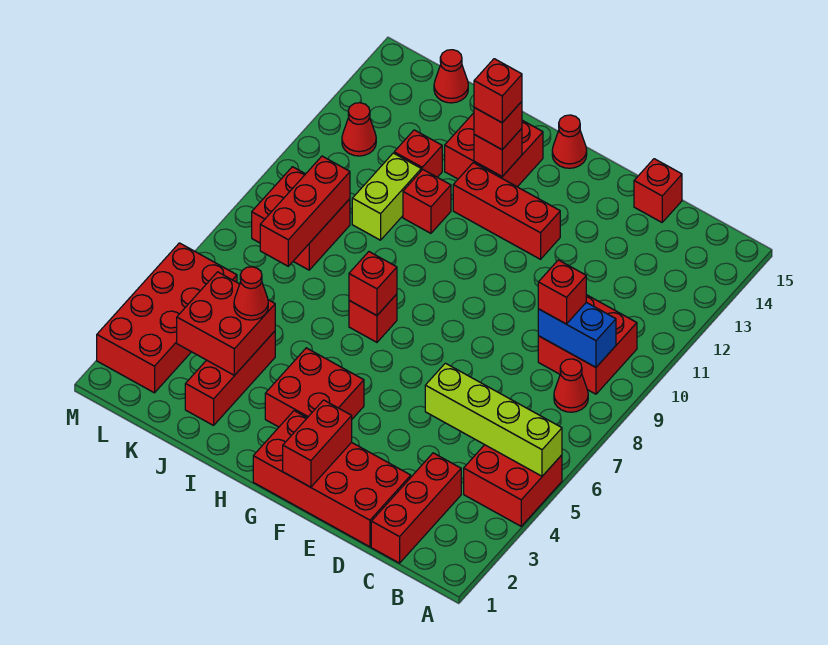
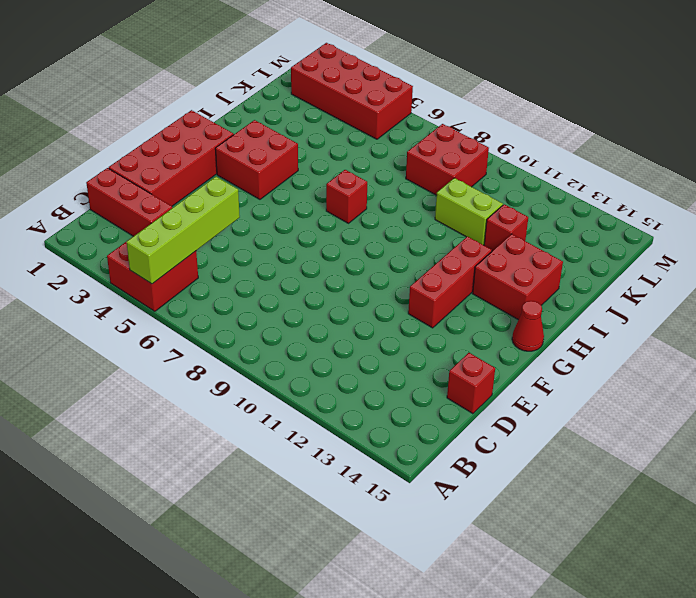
none -> red cone B8 level 1
none -> red brick B9:C10 level 1
none -> red brick I11 level 1
none -> red brick J2:J4 level 1

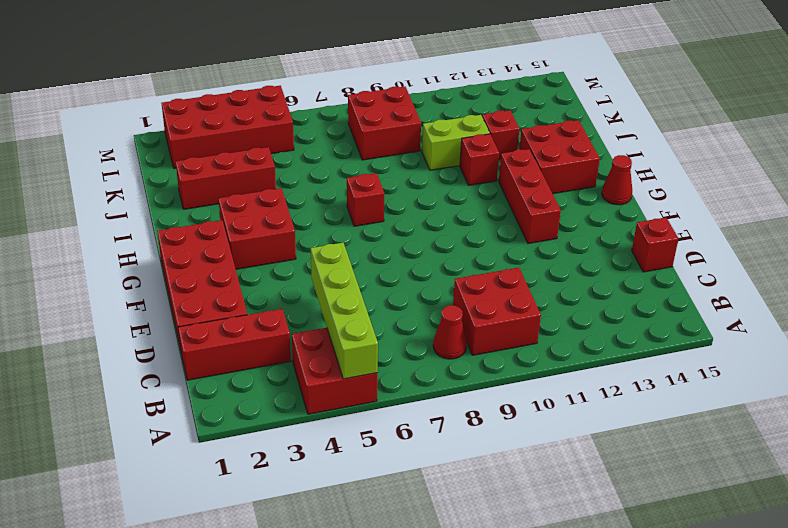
none -> red cone K15 level 1
none -> red cone L12 level 1
none -> blue brick B9:C9 level 2
none -> red brick F1:F2 level 2

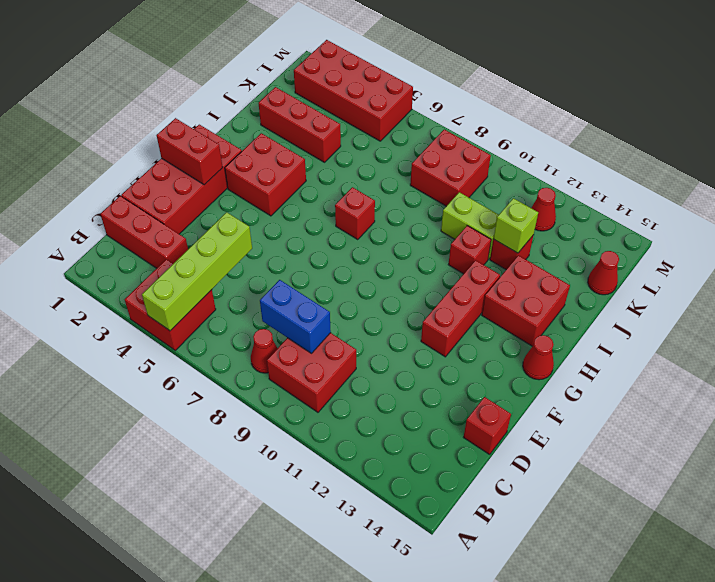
blue brick C8:C9 level 2 -> blue brick B9:C9 level 2
lime brick J12 level 2 -> none
none -> red brick H7 level 2
none -> red brick H13 level 2
none -> red brick J3:K4 level 2
none -> red brick K7:K9 level 2

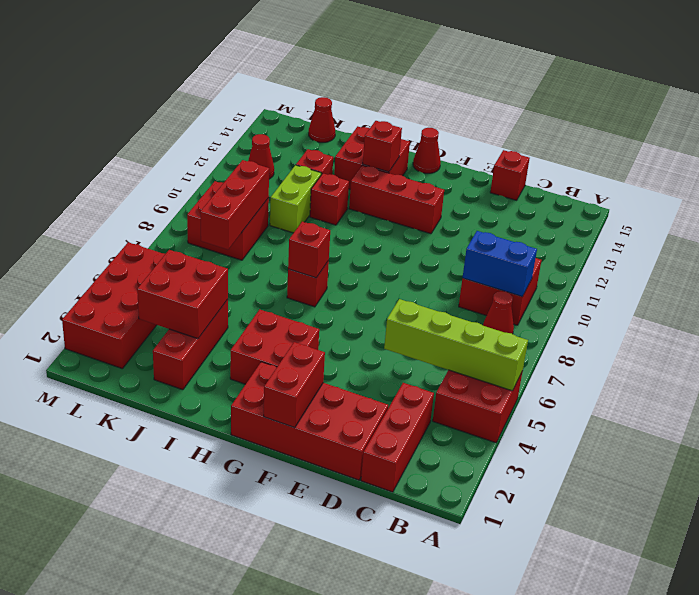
none -> red brick C9 level 3
none -> red brick H13 level 3
none -> red cone J4 level 3
none -> red brick H13 level 4

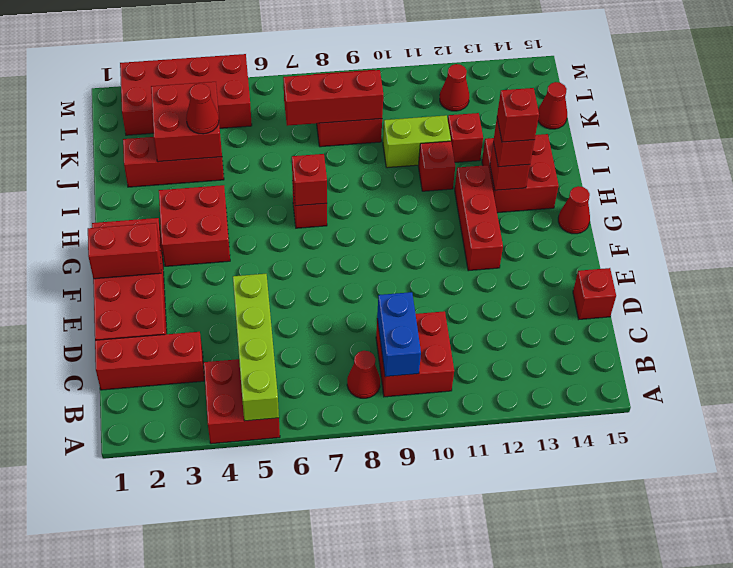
none -> red brick C9 level 3

